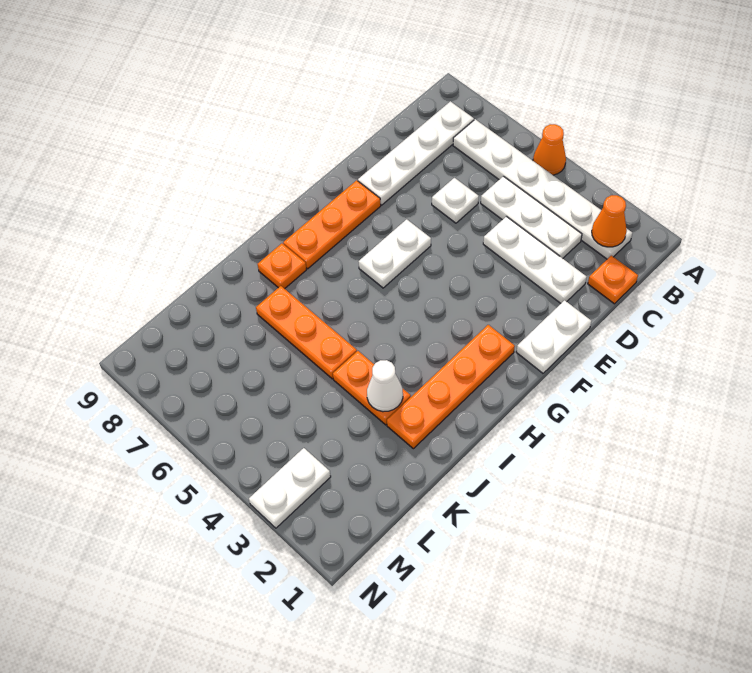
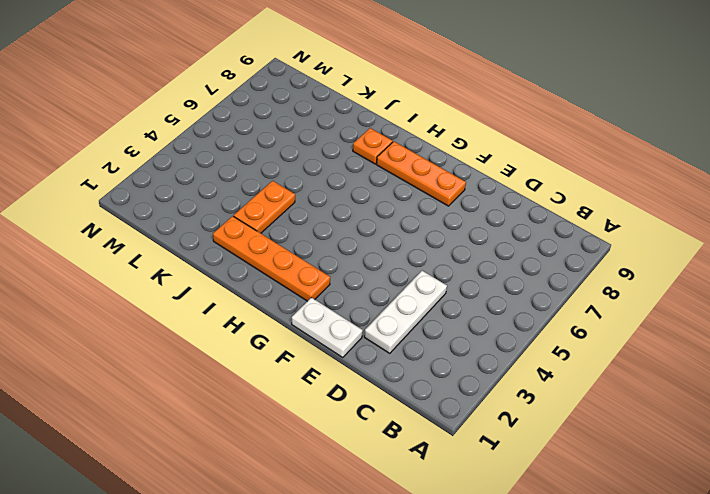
none -> orange cone A5 level 1
none -> white plate B2:B7 level 1
none -> white plate B8:E8 level 1

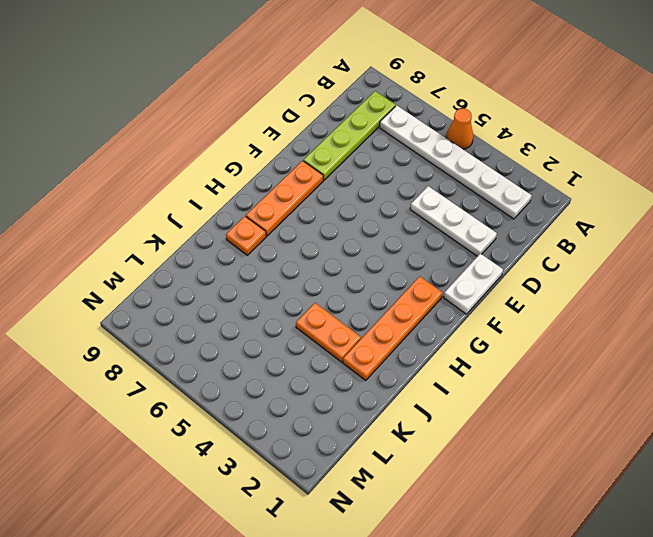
lime plate B8:E8 level 1 -> white plate B8:E8 level 1
none -> orange plate C1 level 1
none -> white plate C3:C5 level 1
none -> white plate D6 level 1

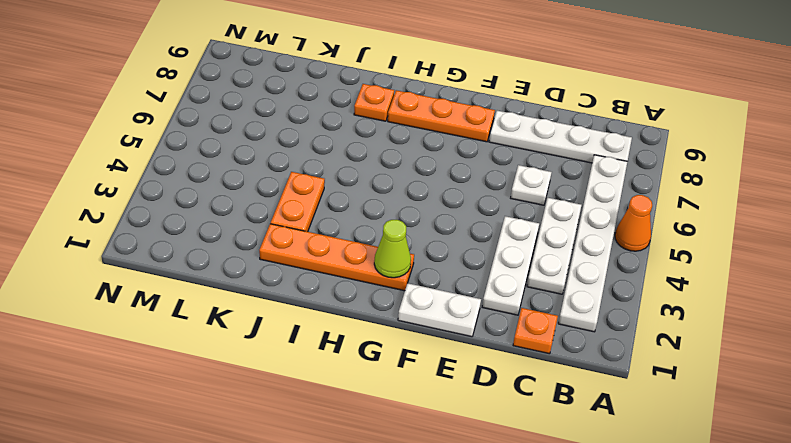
lime cone G2 level 2 -> none
none -> white plate F6:G6 level 1
none -> orange plate J5:J7 level 1
none -> white plate M3:N3 level 1

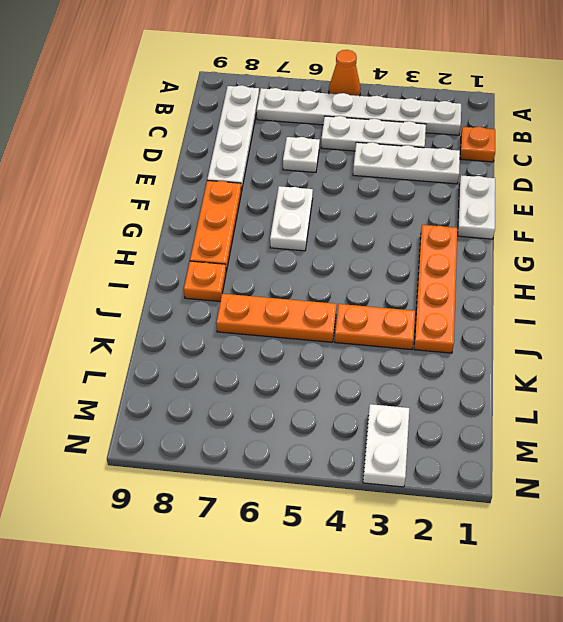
none -> orange cone B2 level 2
none -> white cone J3 level 2

